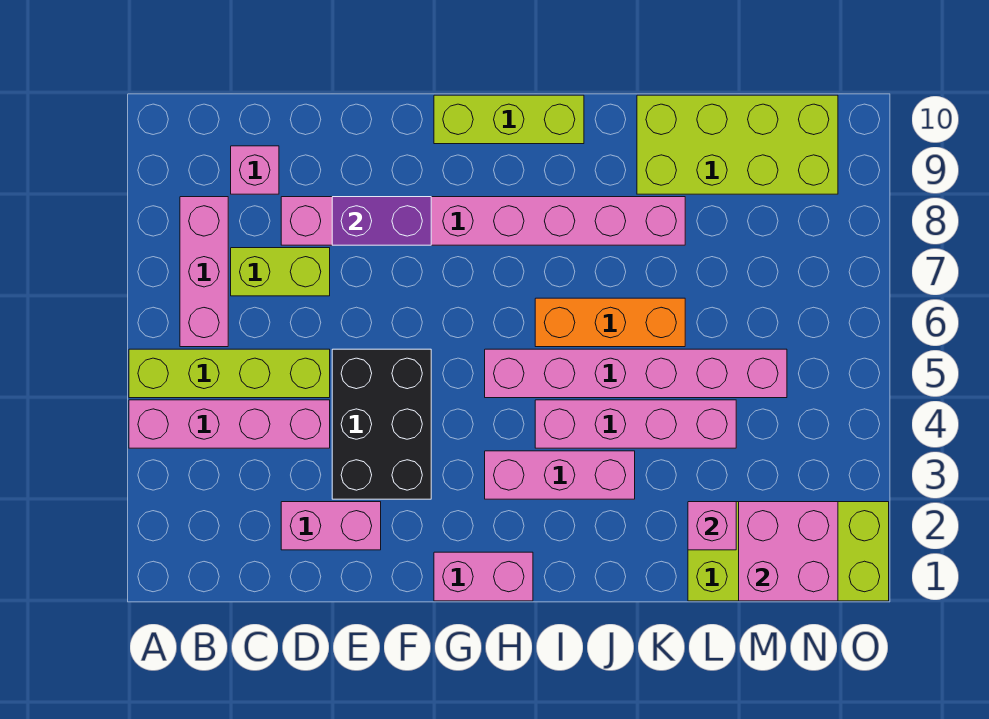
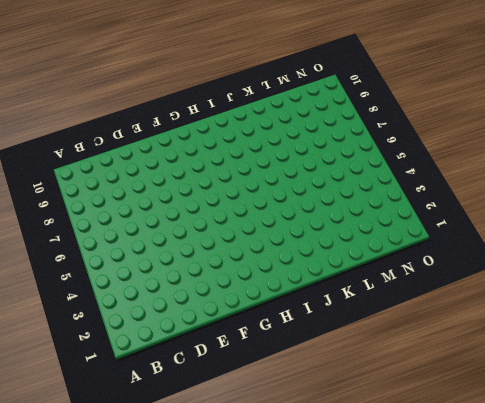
none -> pink brick A4:D4 level 1
none -> lime brick A5:D5 level 1
none -> pink brick B6:B8 level 1

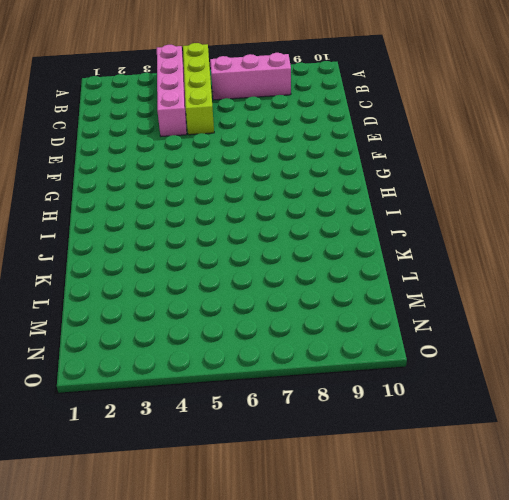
none -> lime brick C7:D7 level 1
none -> pink brick C9 level 1
none -> pink brick D2:E2 level 1

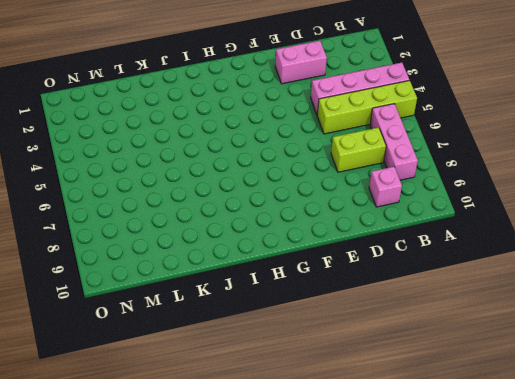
none -> pink brick D8:K8 level 1
none -> black brick E3:F5 level 1
none -> pink brick G1:H1 level 1

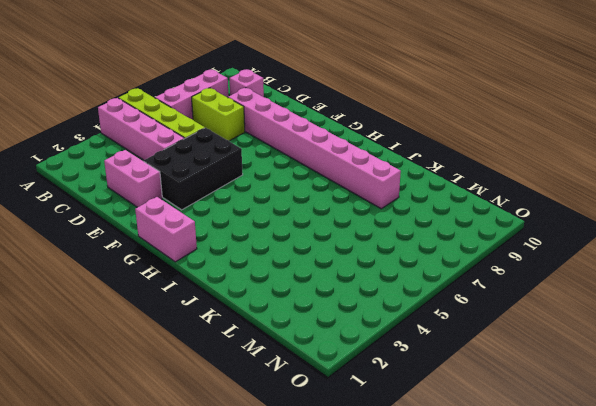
none -> lime brick G10:I10 level 1
none -> pink brick H3:J3 level 1
none -> pink brick H5:M5 level 1

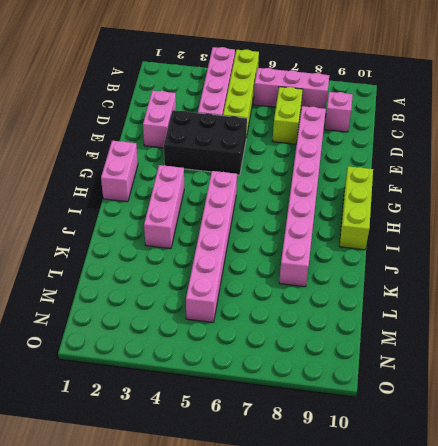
none -> pink brick I4:L4 level 1
none -> orange brick I6:K6 level 1
none -> lime brick K9:N10 level 1

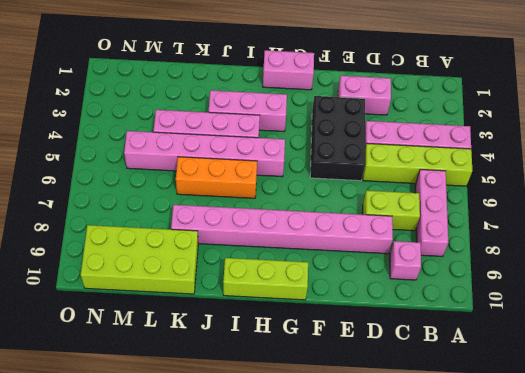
none -> lime brick L1:O2 level 1
none -> purple brick E8:F8 level 2
none -> pink brick L2 level 2

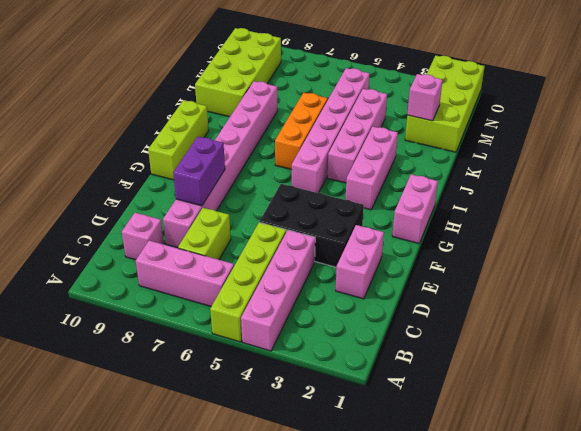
none -> pink brick M1:N2 level 2

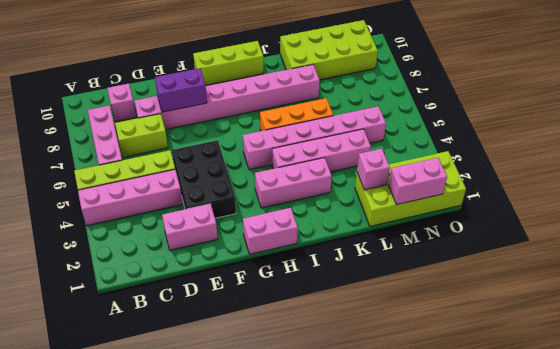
pink brick M1:N1 level 2 -> pink brick M1:N2 level 2

